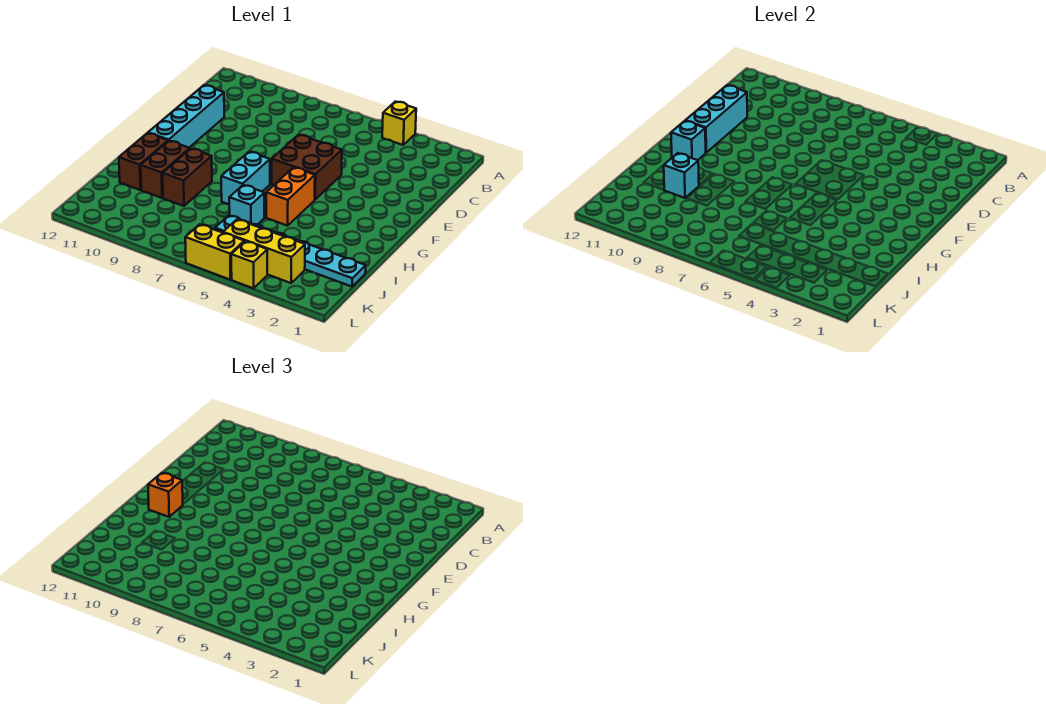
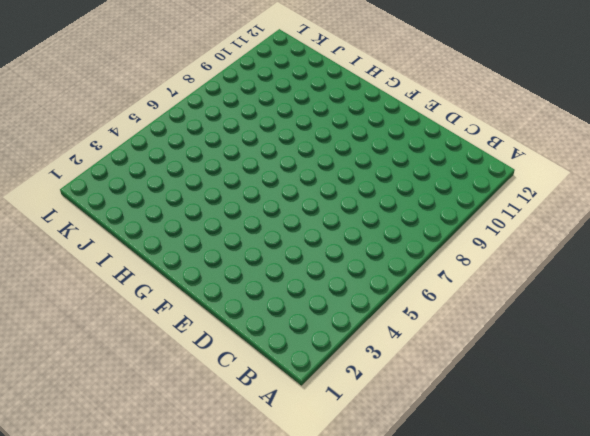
none -> yellow brick A4 level 1
none -> cyan brick D11:G11 level 1
none -> brown brick E5:F6 level 1

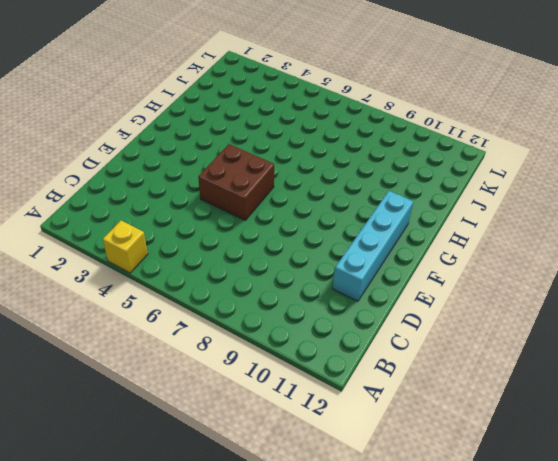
none -> orange brick G5:H5 level 1
none -> cyan brick G7:H7 level 1
none -> brown brick H9:I9 level 1

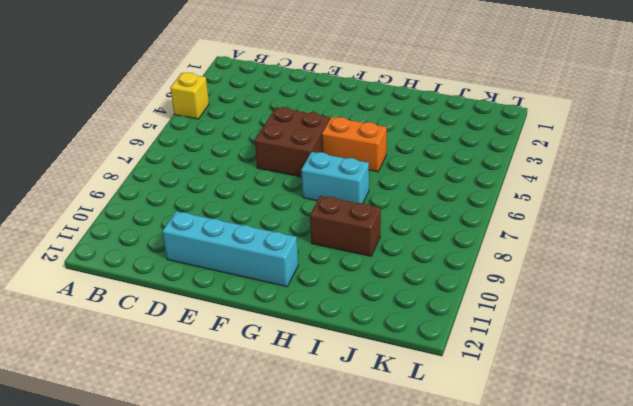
none -> brown brick H10:I10 level 1
none -> brown brick H11:I11 level 1
none -> cyan brick I6 level 1

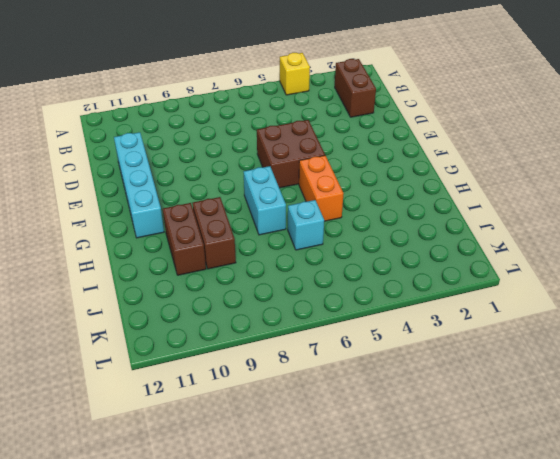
brown brick B2:C2 level 1 -> brown brick H11:I11 level 1
none -> cyan plate J1:J6 level 1
none -> yellow brick K3:K5 level 1
none -> yellow brick L4 level 1

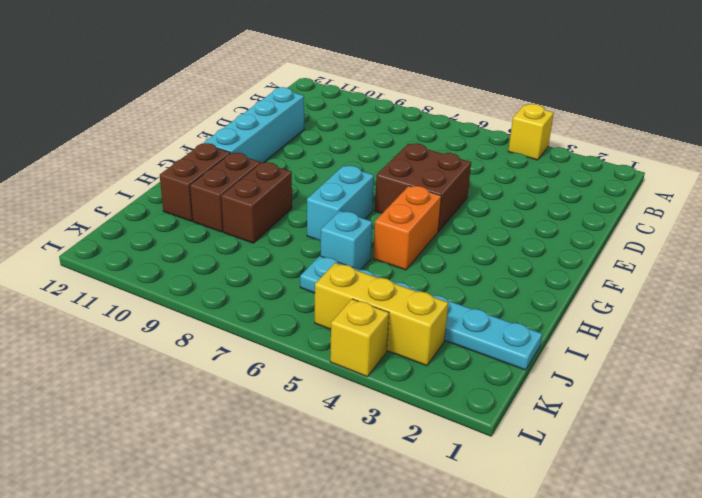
none -> yellow brick L5:L6 level 1
none -> cyan brick D11:F11 level 2
none -> cyan brick G11 level 2

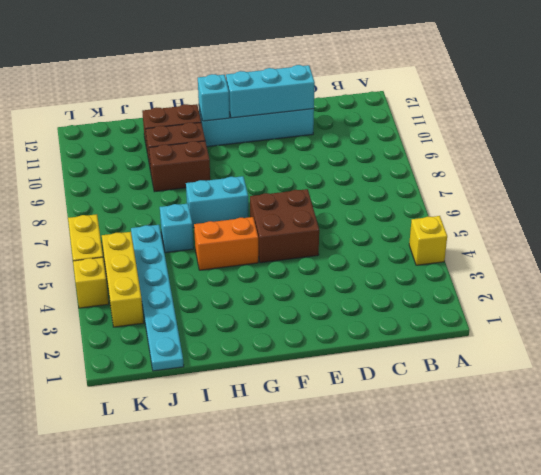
none -> cyan brick I10 level 2
none -> orange brick G11 level 3

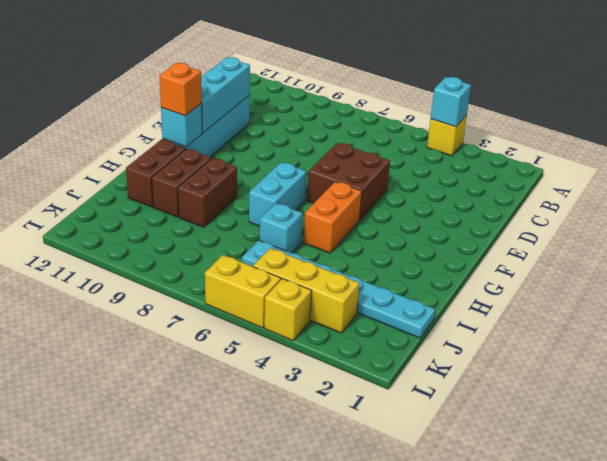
cyan brick A4 level 2 -> cyan brick I10 level 2

